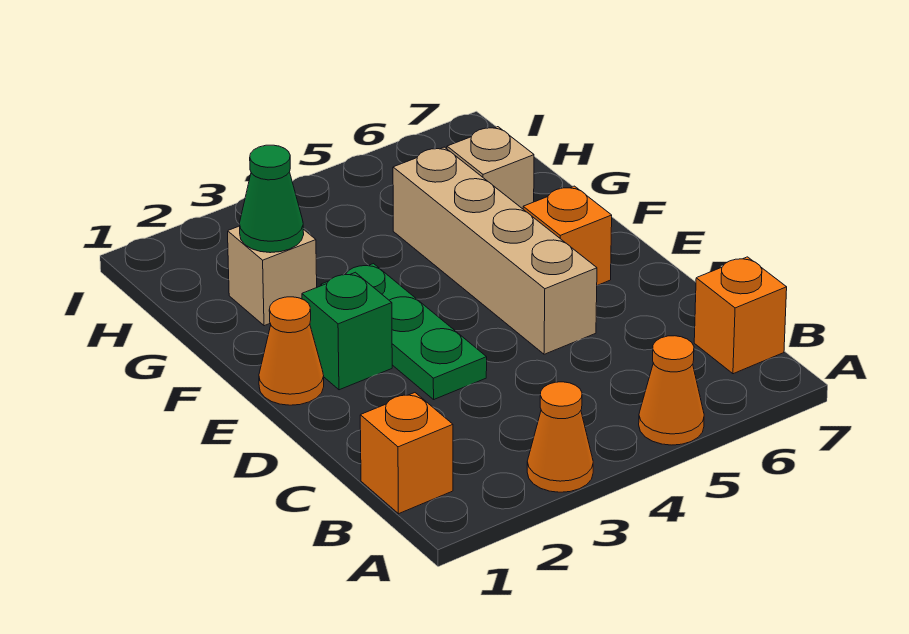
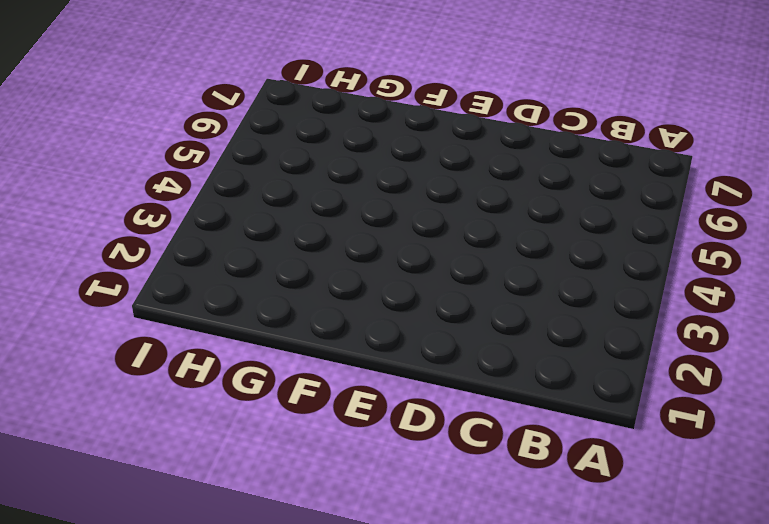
none -> orange cone A3 level 1
none -> orange cone A5 level 1
none -> orange brick B1 level 1

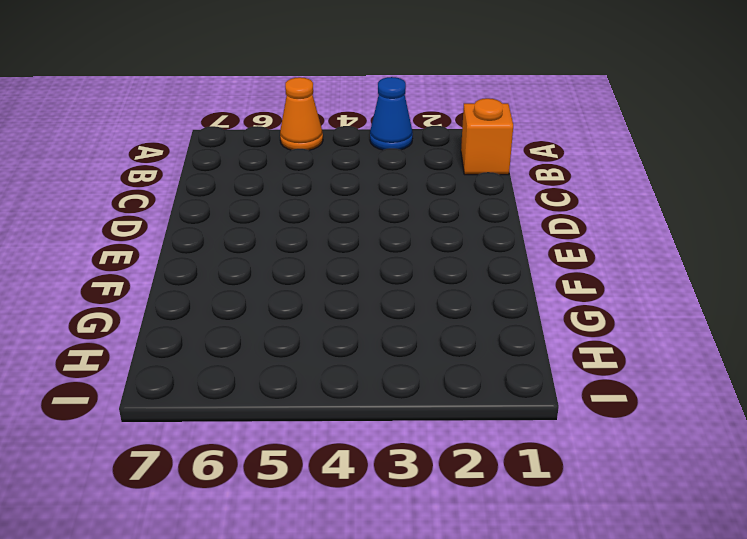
blue cone A3 level 1 -> orange cone A3 level 1
none -> orange brick B7 level 1
none -> green plate D3:F3 level 1
none -> tan brick D5:G5 level 1

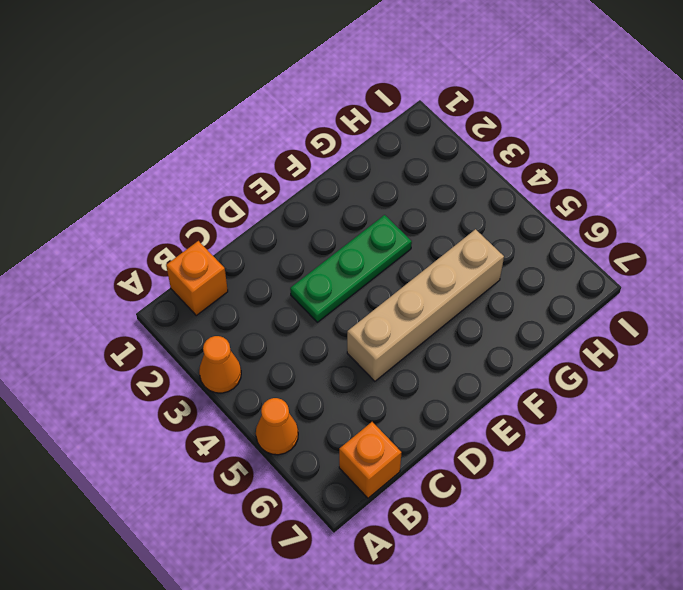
none -> orange cone E1 level 1
none -> green brick E2 level 1
none -> orange brick E6 level 1

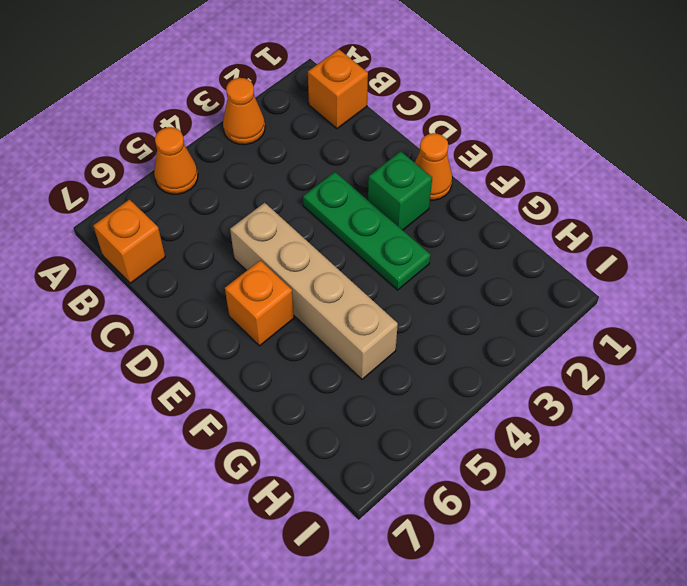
none -> tan brick G2 level 1
none -> tan brick G6 level 1
none -> green cone G2 level 2

